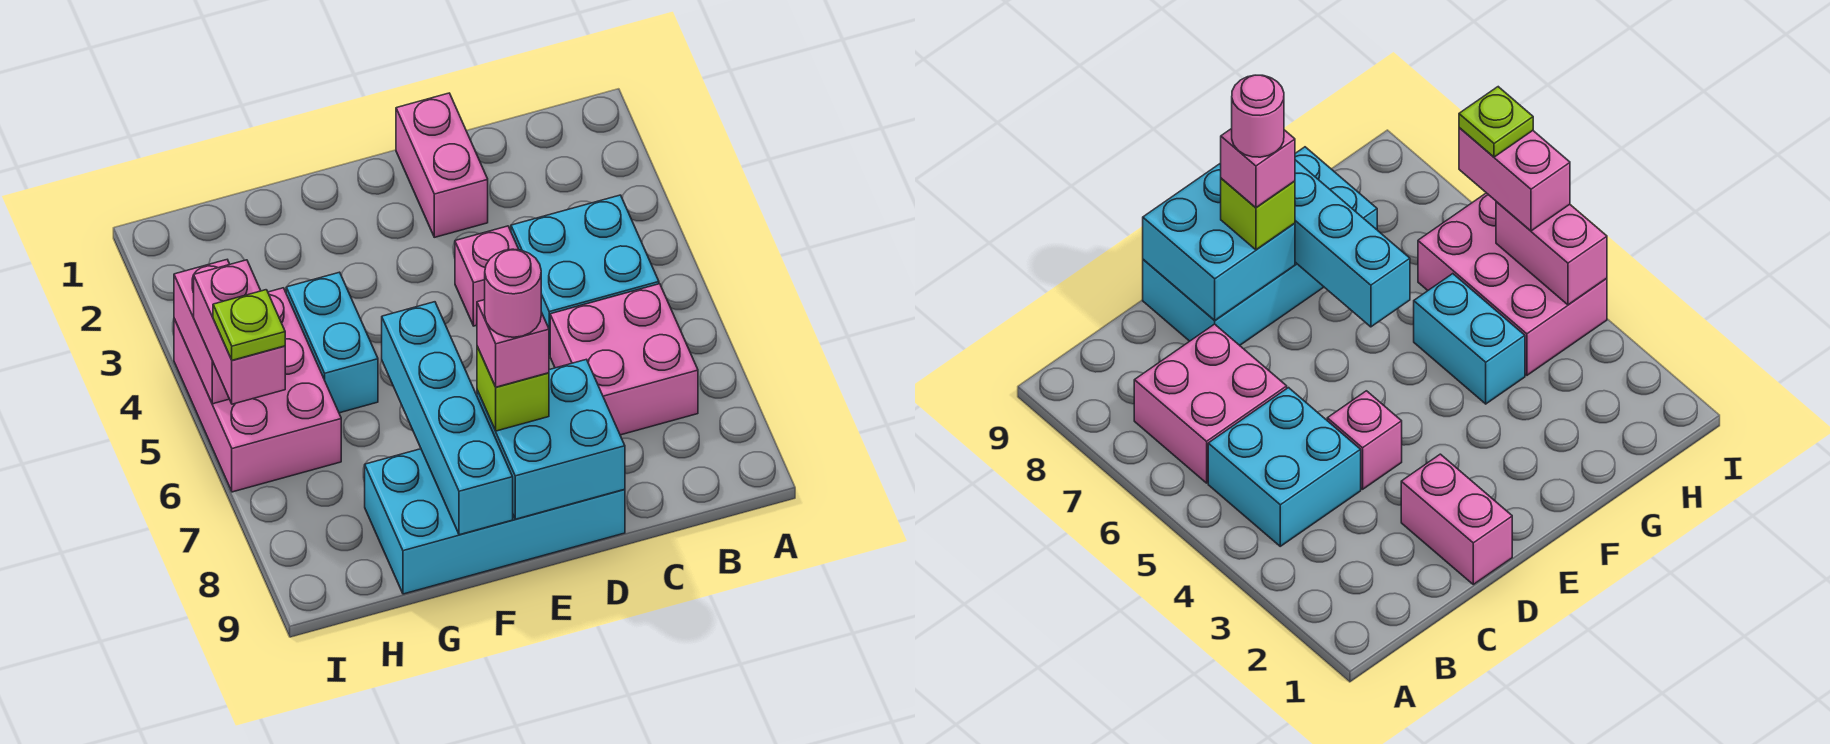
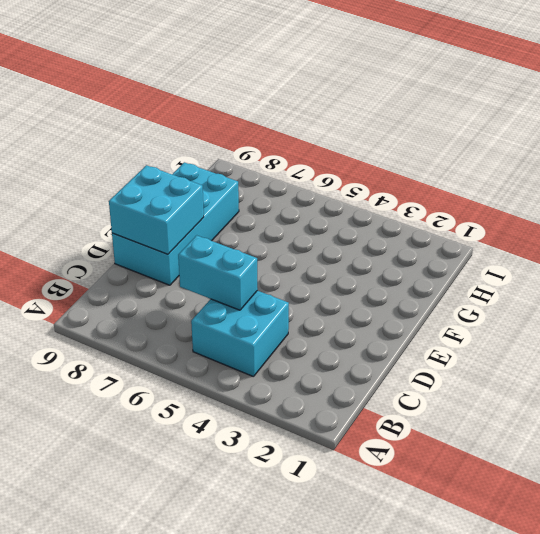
cyan brick C5:C6 level 2 -> cyan brick G4:G5 level 1
none -> pink brick B6:C7 level 1
none -> pink brick D1:D2 level 1
none -> pink brick D4 level 1

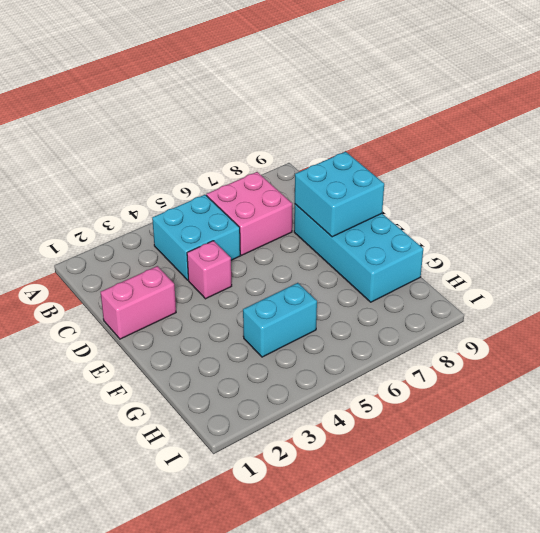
none -> pink brick H4:I6 level 1
none -> cyan brick F6:F9 level 2
none -> pink brick I4:I5 level 2

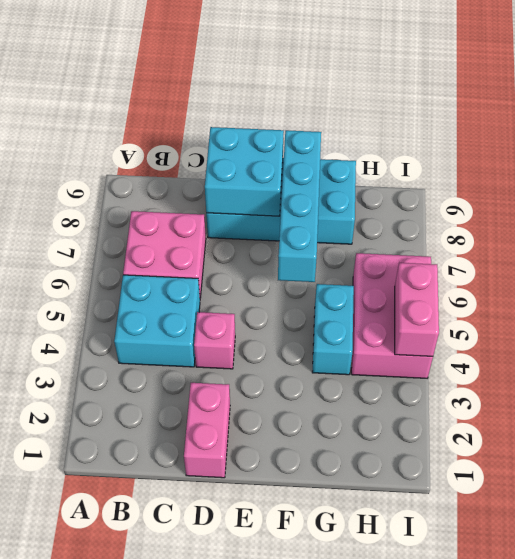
none -> lime brick E8 level 3
none -> pink brick I5:I6 level 3
none -> pink brick E8 level 4

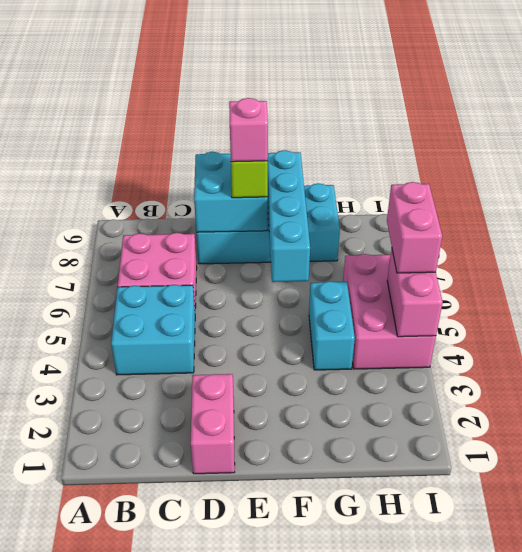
none -> pink brick D4 level 1
none -> lime plate I6 level 4
none -> pink round brick E8 level 5

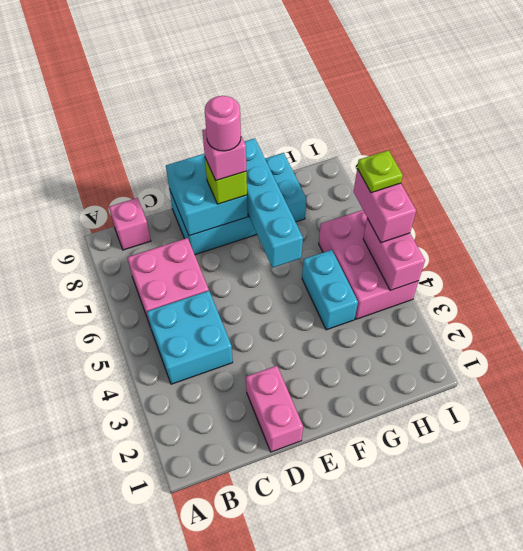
pink brick B9 level 1 -> pink brick D4 level 1

